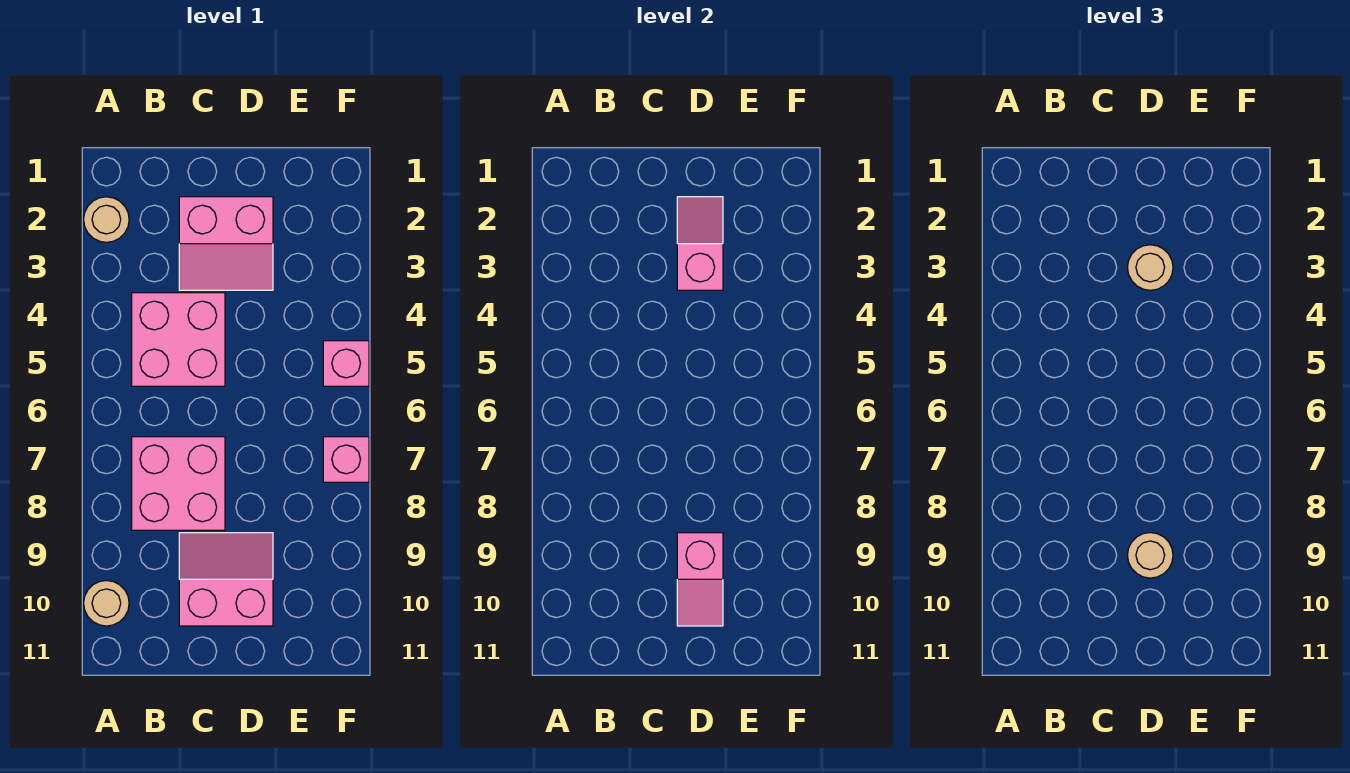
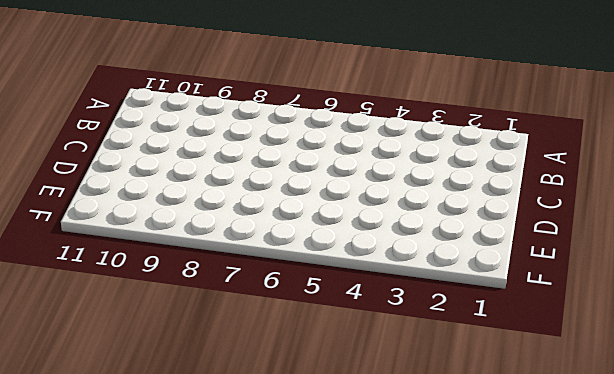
none -> tan round brick A2 level 1
none -> tan round brick A10 level 1
none -> pink brick B4:C5 level 1

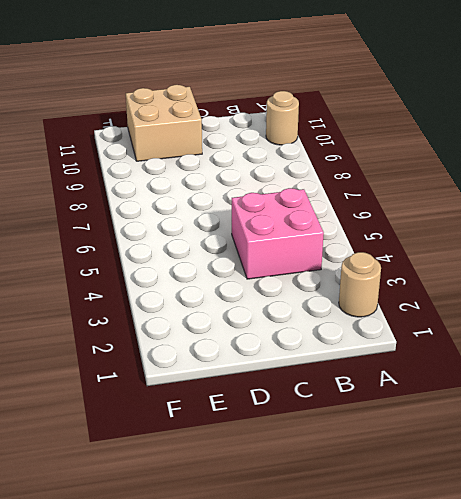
tan brick D10:E11 level 1 -> pink slope C9:D10 level 1 top 10
none -> pink brick B7:C8 level 1
none -> pink slope C2:D3 level 1 top 2
none -> pink brick F5 level 1

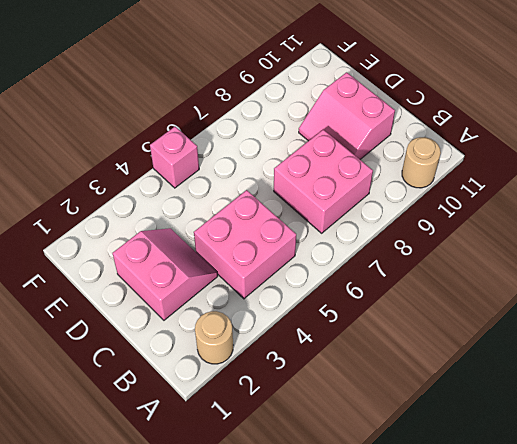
none -> pink brick F7 level 1
none -> pink slope D2:D3 level 2 top 3
none -> pink slope D9:D10 level 2 top 9

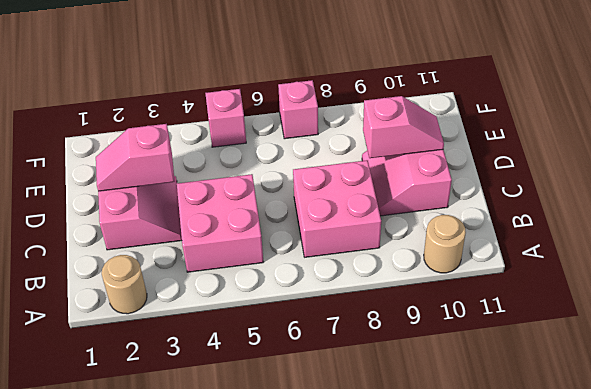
none -> tan round brick D3 level 3
none -> tan round brick D9 level 3

